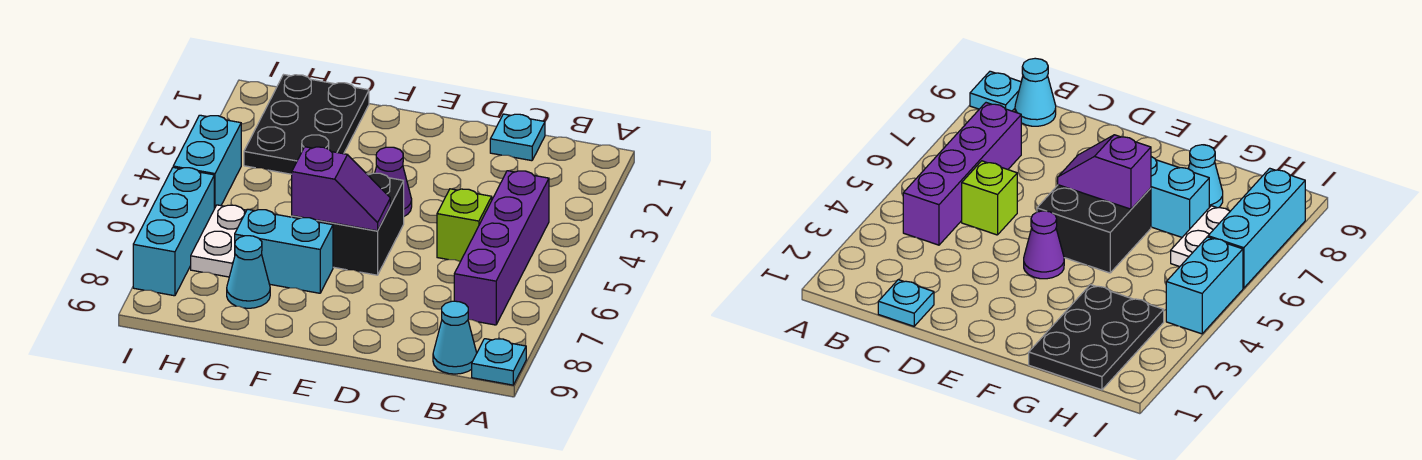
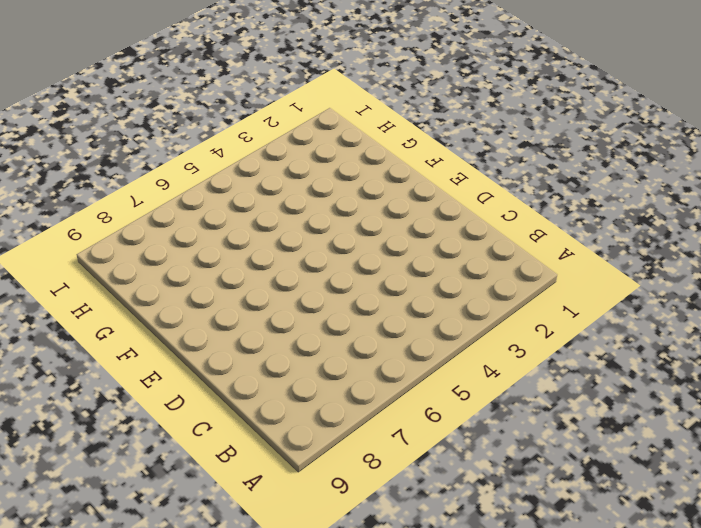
none -> cyan plate A9 level 1
none -> purple brick B4:B7 level 1
none -> cyan cone B9 level 1

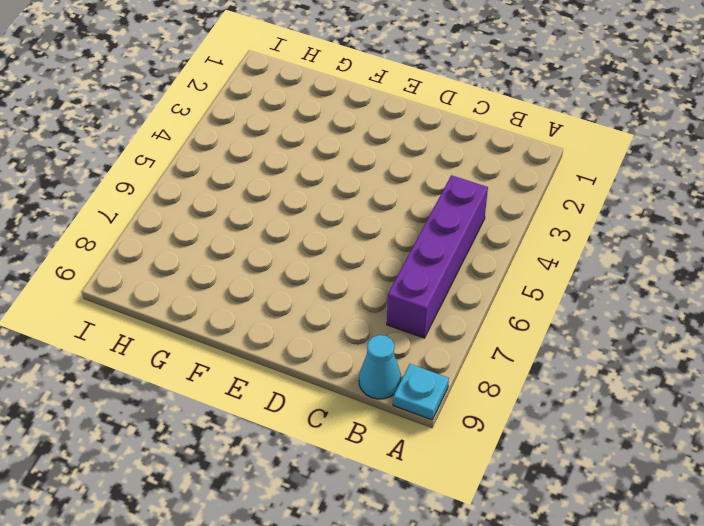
none -> cyan plate C1 level 1
none -> lime brick C5 level 1
none -> purple cone E4 level 1

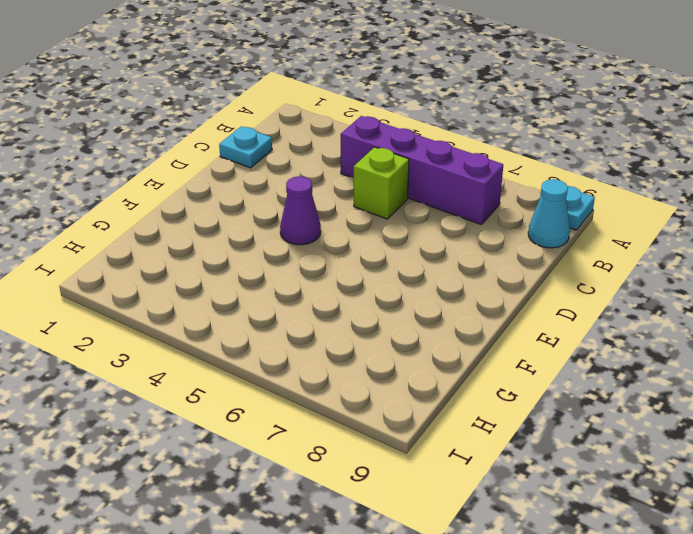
none -> black brick E5:F6 level 1
none -> cyan brick F7:G7 level 1
none -> black plate G1:H3 level 1

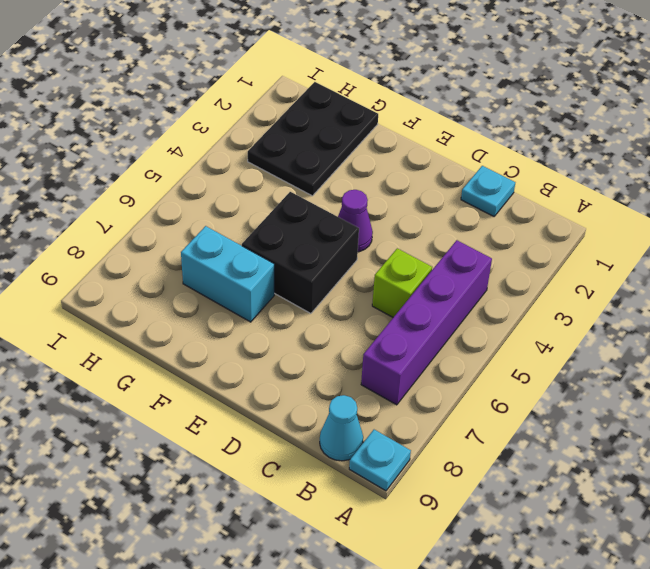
none -> cyan cone G8 level 1
none -> white plate H6:H7 level 1
none -> cyan brick I4:I5 level 1

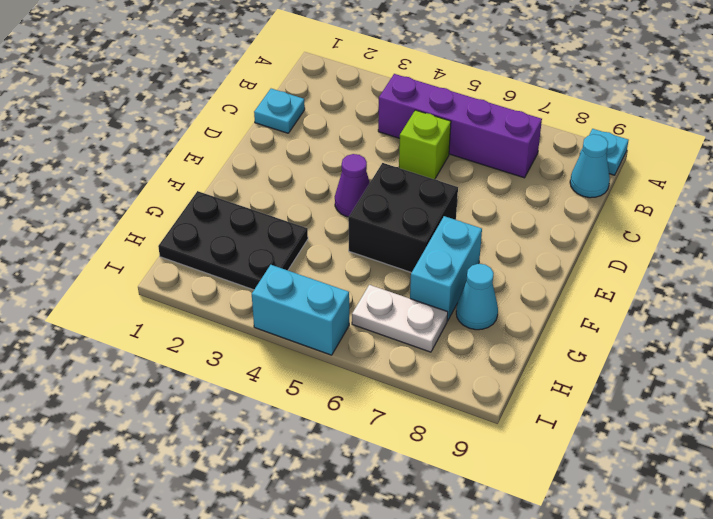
none -> cyan brick I6:I8 level 1
none -> purple slope E6:F6 level 2 top F

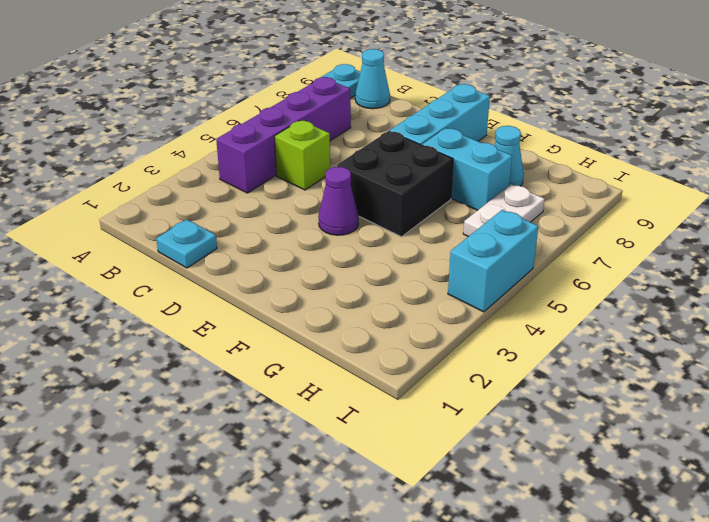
cyan brick E7:E9 level 1 -> cyan brick I6:I8 level 1
none -> black plate G1:H3 level 1
none -> purple slope E6:F6 level 2 top F

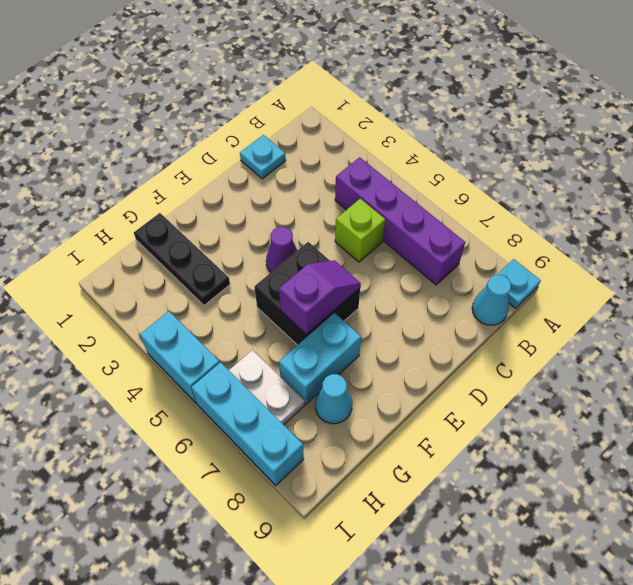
black plate G1:G3 level 1 -> black plate G1:H3 level 1

